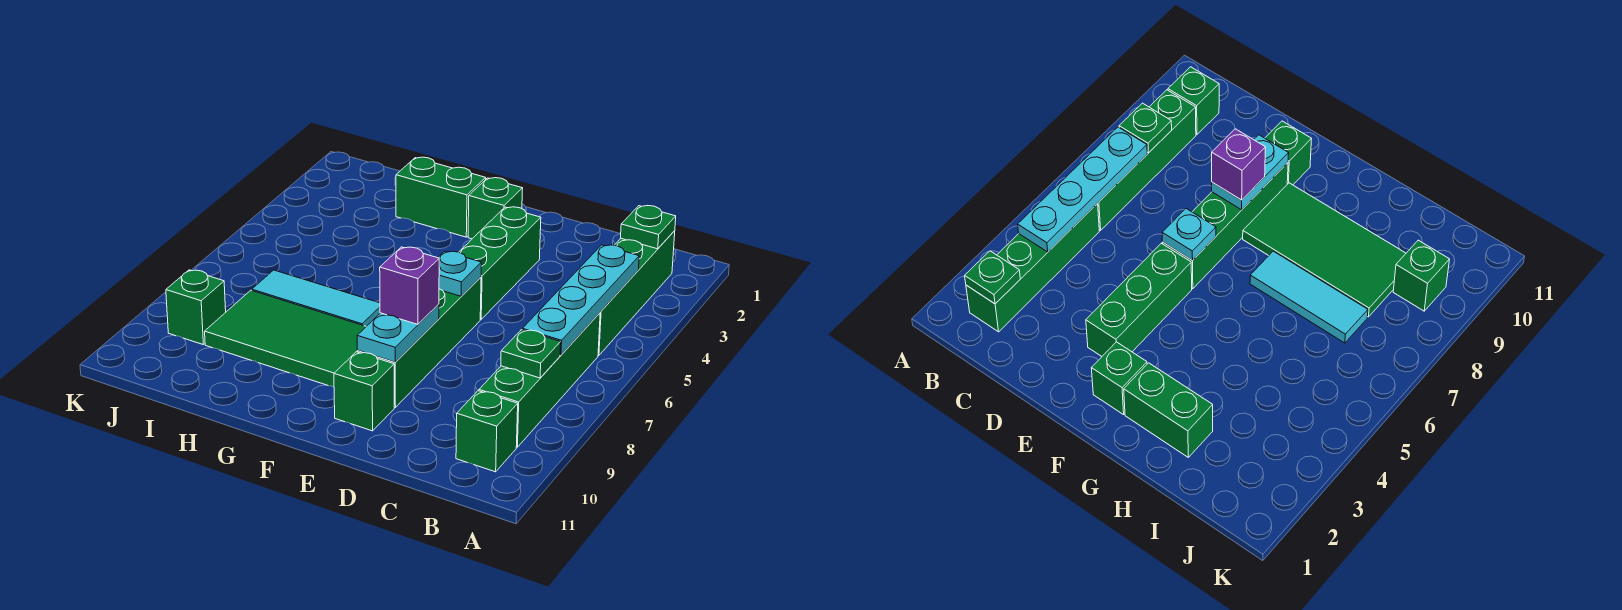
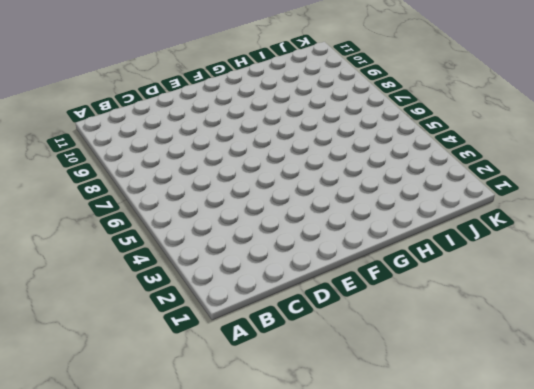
none -> green brick B2:B5 level 1
none -> green brick B6:B9 level 1
none -> green brick B10 level 1

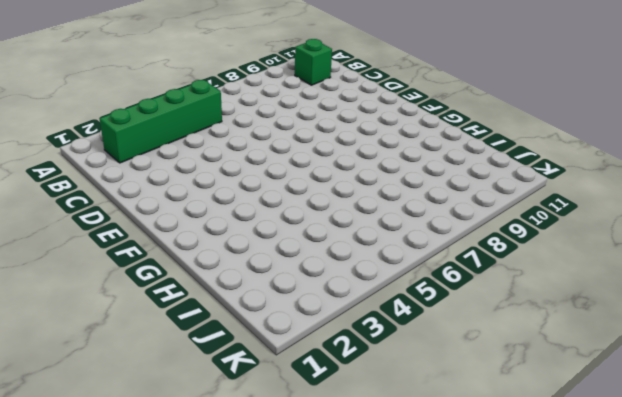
none -> green brick B6:B9 level 1
none -> green brick E3:E5 level 1
none -> green brick E6:E9 level 1

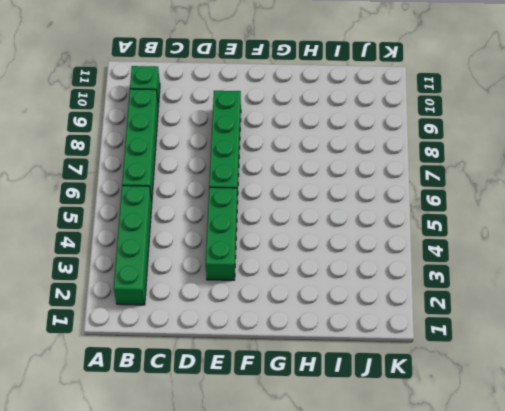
none -> green brick E10 level 1
none -> green brick F2 level 1
none -> green tile F8:I9 level 1

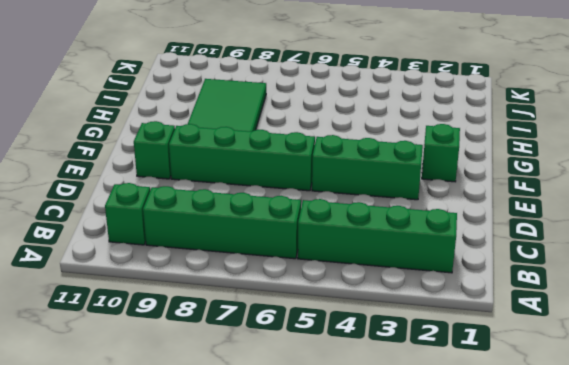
none -> green brick G2:H2 level 1
none -> cyan tile G7:I7 level 1
none -> green brick J9 level 1

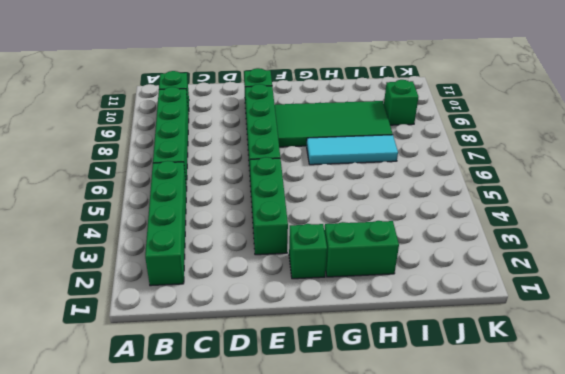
none -> green plate B2 level 2
none -> cyan plate B4:B7 level 2
none -> green plate B8 level 2

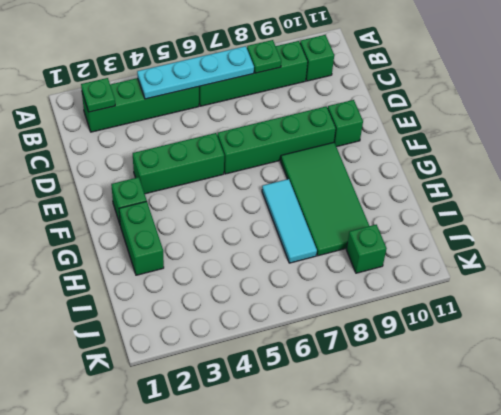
none -> cyan plate E6 level 2
none -> cyan plate E8:E9 level 2
none -> purple brick E8 level 3

